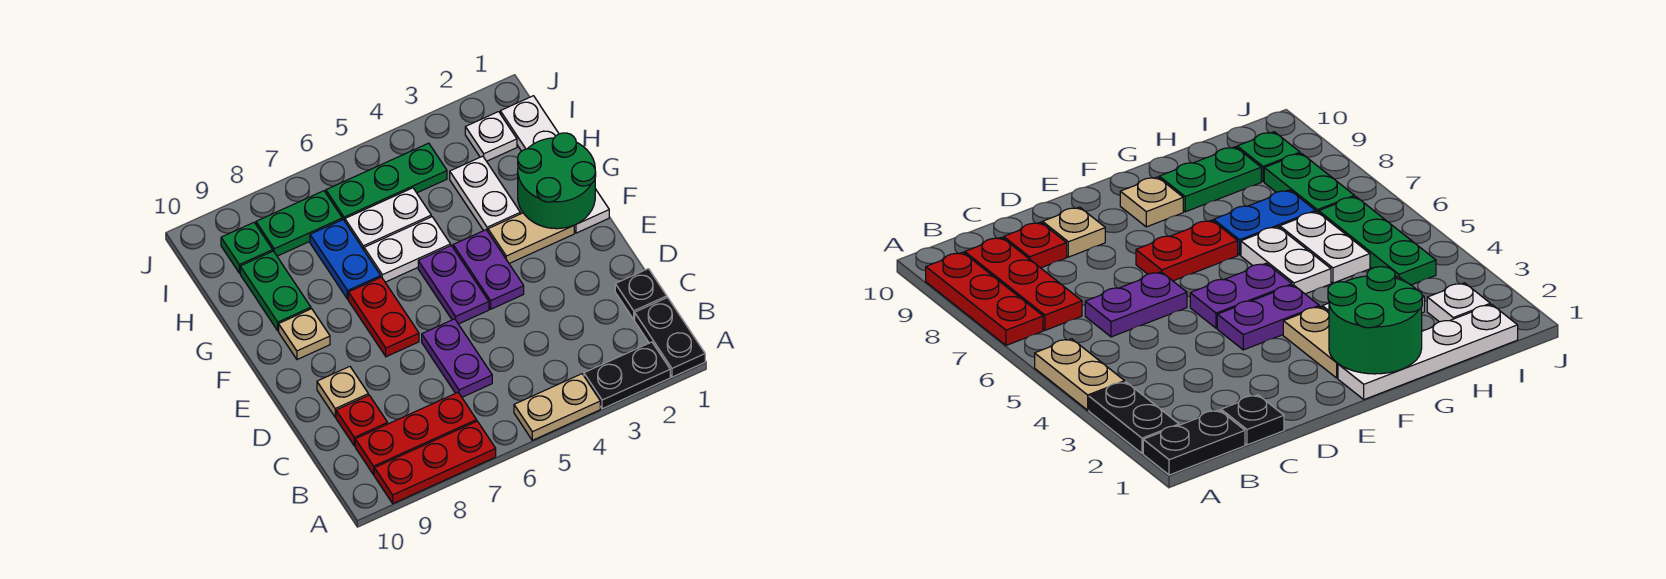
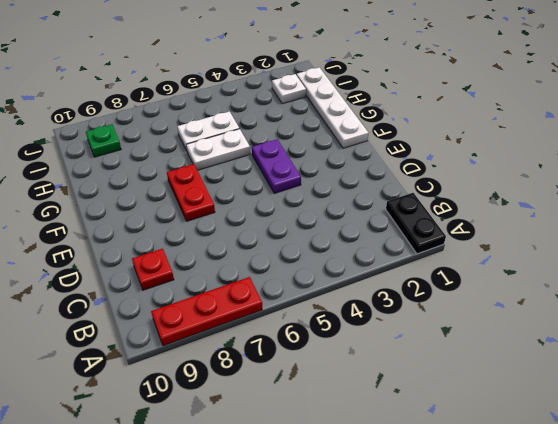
none -> black plate A2:A3 level 1
none -> tan plate A4:A5 level 1
none -> red plate B7:B9 level 1

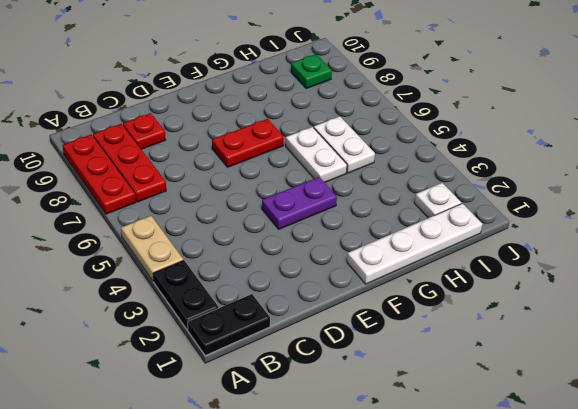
none -> black plate C1 level 1
none -> purple plate C6:D6 level 1
none -> tan plate D9 level 1

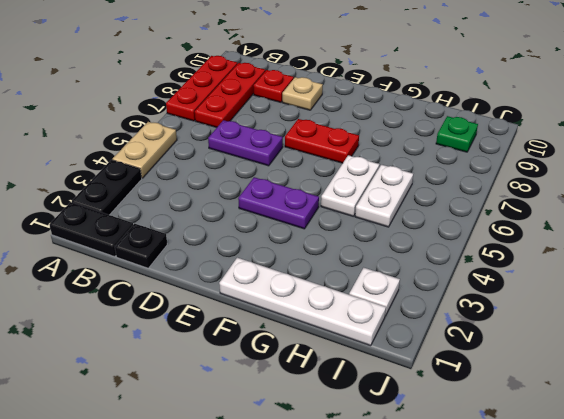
none -> purple plate E5:F5 level 1
none -> tan plate F2:F3 level 1
none -> tan plate F9 level 1

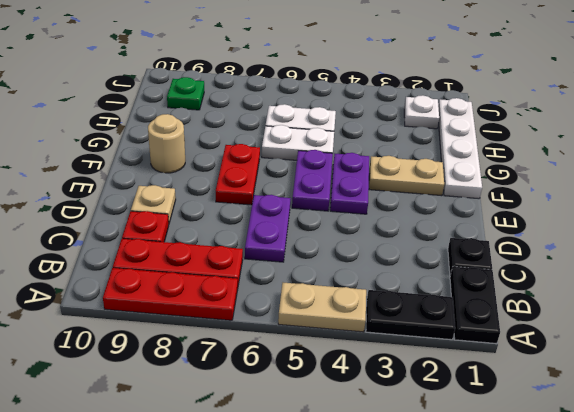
tan round brick F9 level 1 -> tan plate F9 level 1
none -> white plate G3:H3 level 1
none -> blue plate G7:H7 level 1
none -> green plate G9:H9 level 1

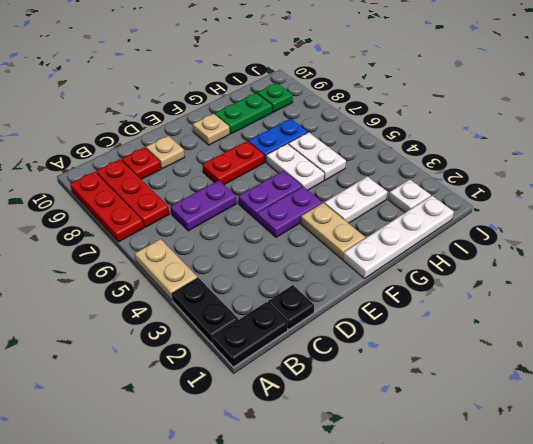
none -> green plate I4:I6 level 1
none -> green plate I7:I8 level 1
none -> green round brick F1:G2 level 2

